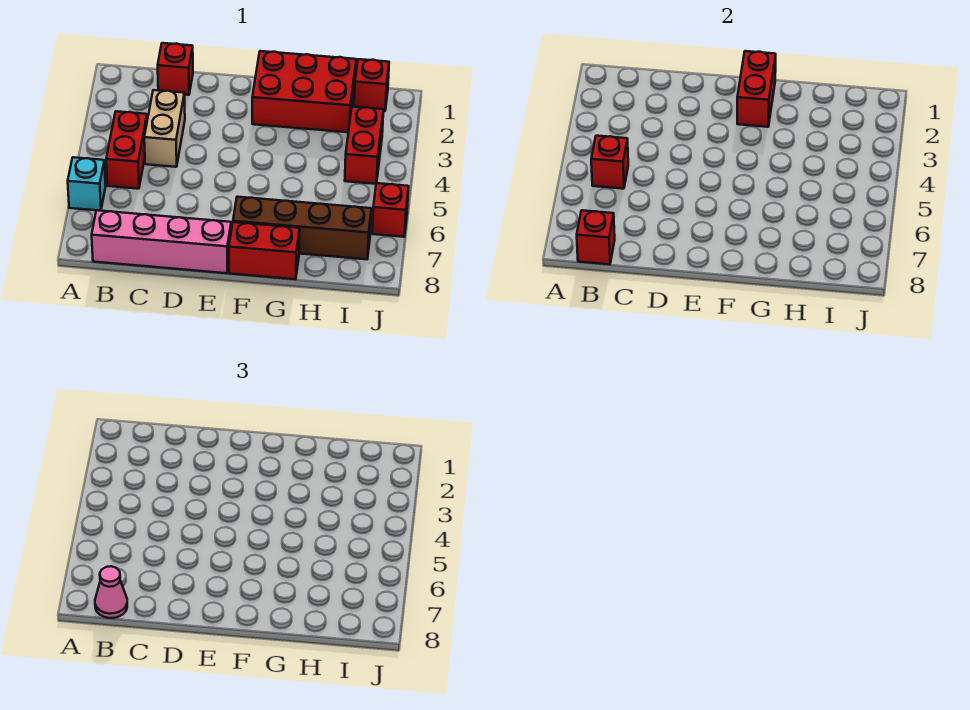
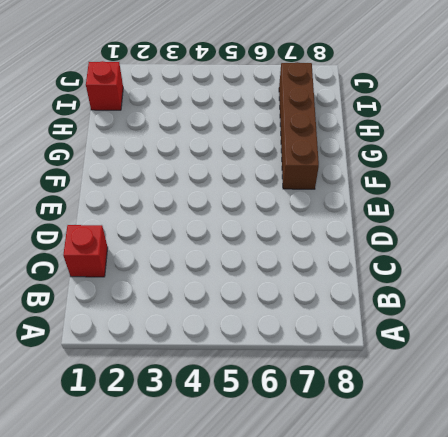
none -> cyan brick A6 level 1
none -> red brick B4:B5 level 1
none -> pink brick B8:E8 level 1

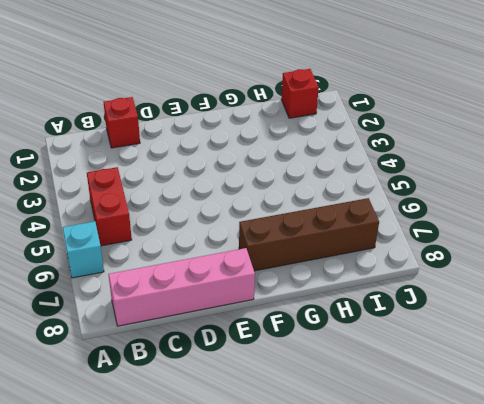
none -> tan brick C3:C4 level 1
none -> red brick F1:H2 level 1
none -> red brick F8:G8 level 1

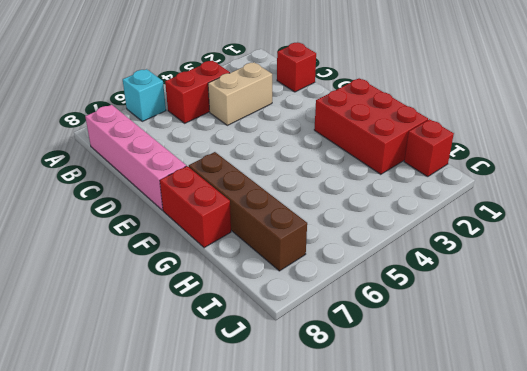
none -> red brick I3:I4 level 1
none -> red brick J6 level 1
none -> red brick B5 level 2

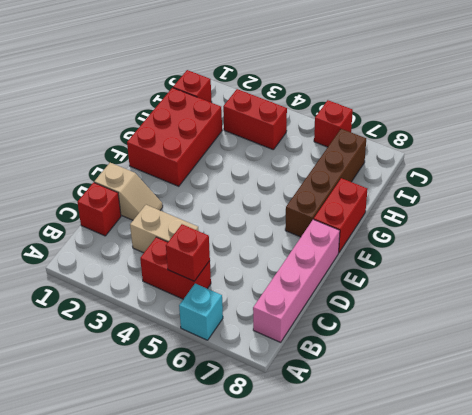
tan slope D1:D2 level 1 top 1 -> none
none -> red brick B8 level 2
none -> red brick F1:F2 level 2
none -> pink cone B8 level 3

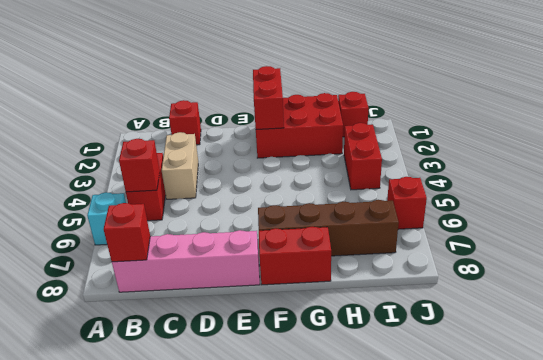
none -> pink cone B8 level 3

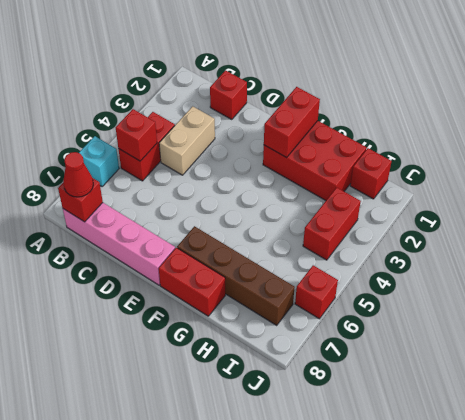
red cone B8 level 3 -> pink cone B8 level 3

